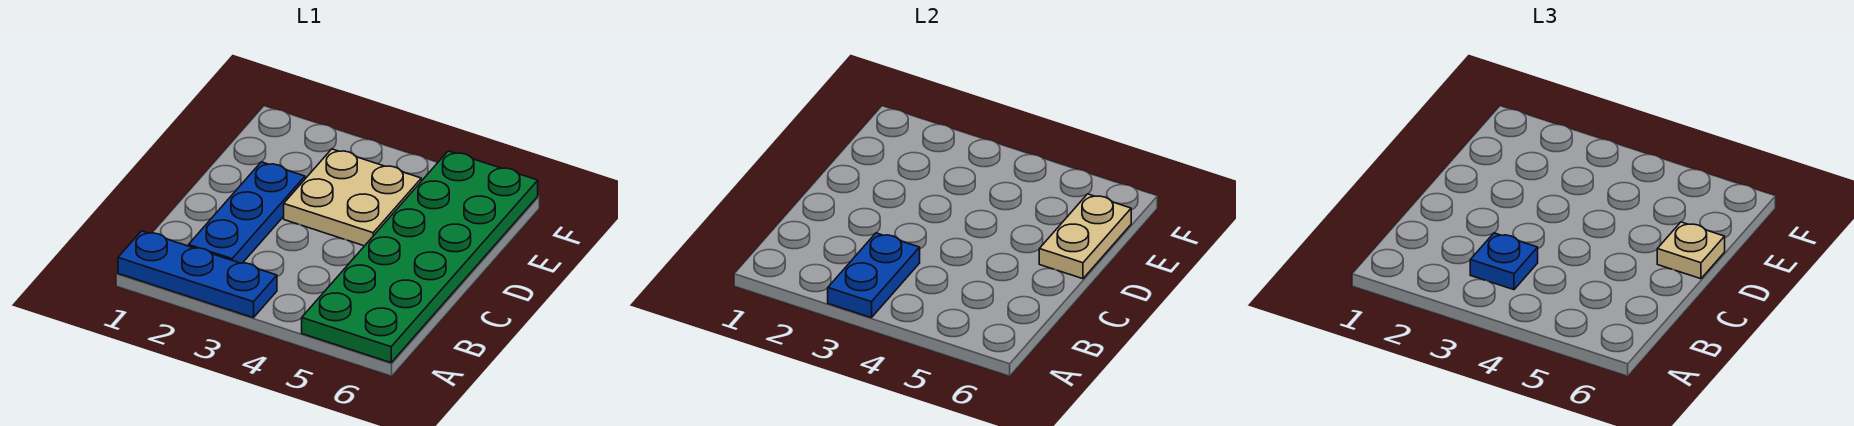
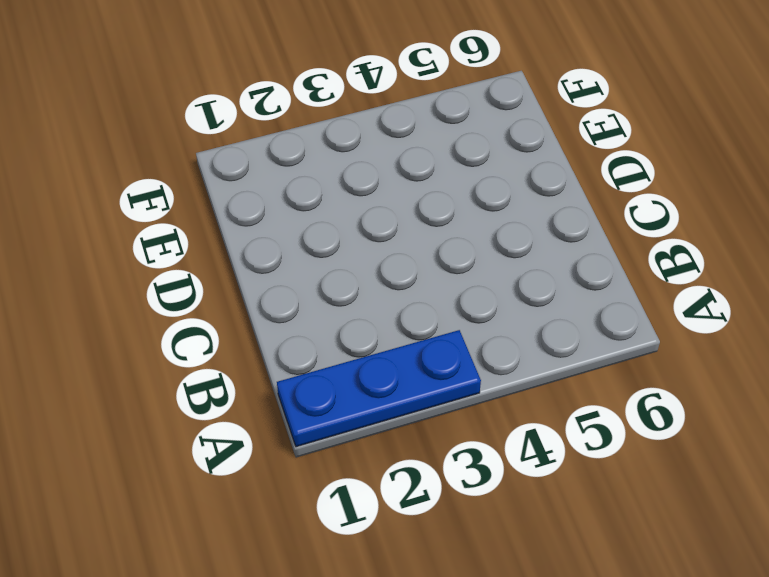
none -> green plate A5:F6 level 1
none -> blue plate B2:D2 level 1

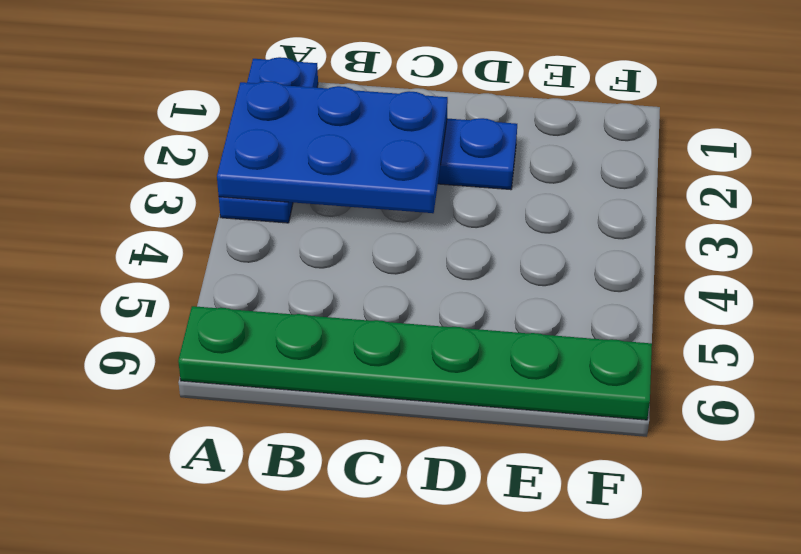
blue plate A2:C3 level 2 -> blue plate A3:B3 level 2
green plate A6:F6 level 1 -> green plate A5:F6 level 1
none -> tan plate D3:E4 level 1
none -> tan plate D6:E6 level 2

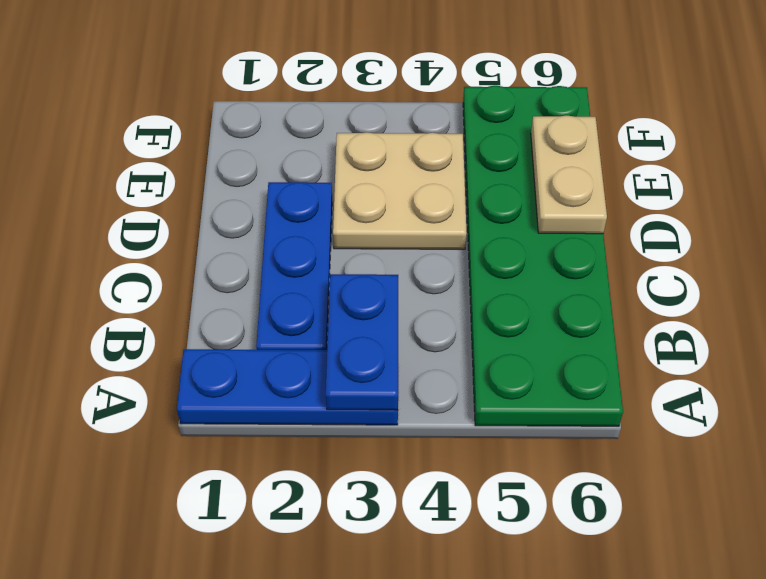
none -> blue plate B3 level 3
none -> tan plate D6 level 3

